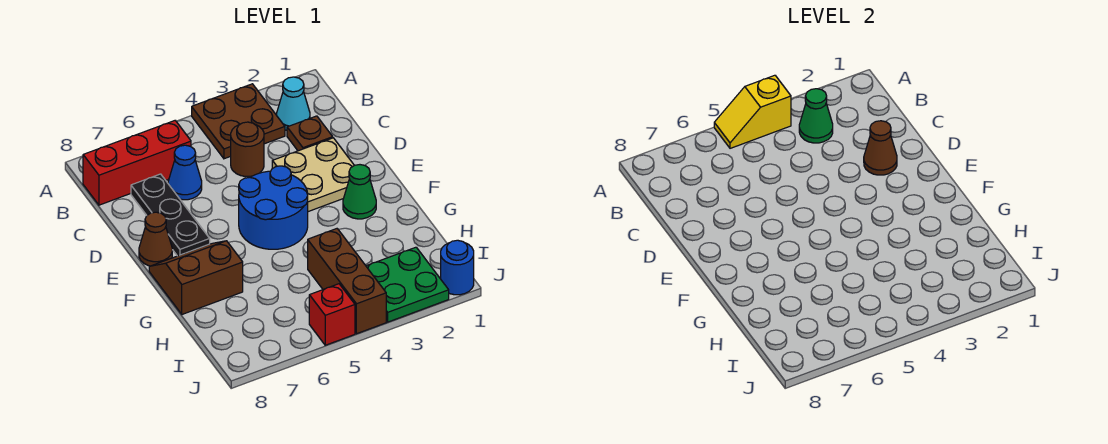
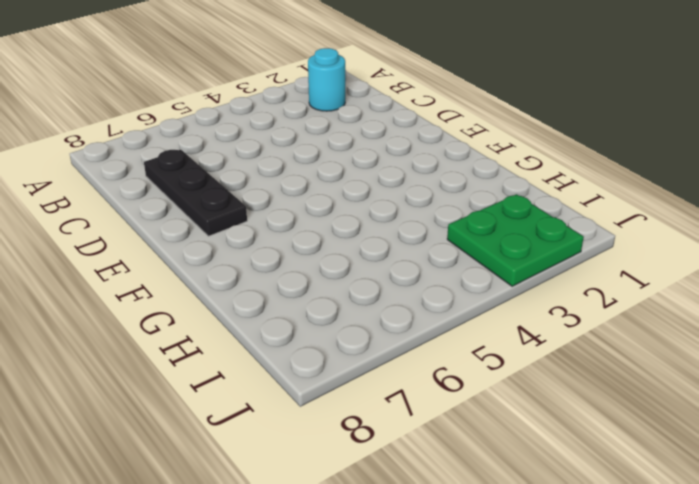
cyan round brick B2 level 1 -> cyan cone B2 level 1
none -> brown plate A3:B4 level 1
none -> red brick B6:B8 level 1
none -> brown plate C2 level 1

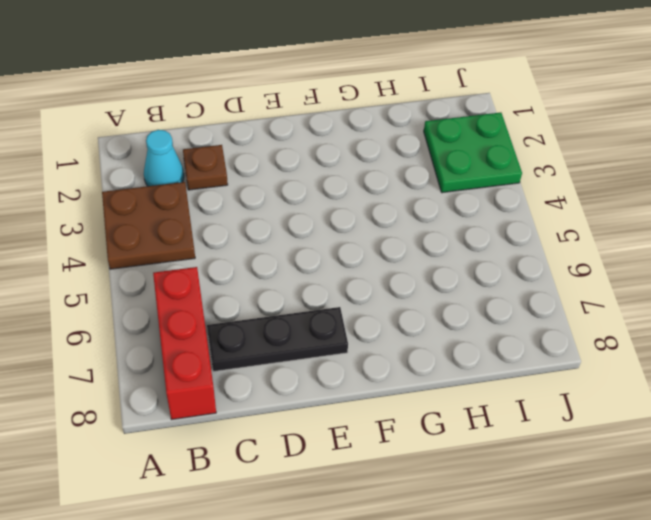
none -> brown round brick C4 level 1
none -> blue cone C6 level 1
none -> tan plate D2:E3 level 1

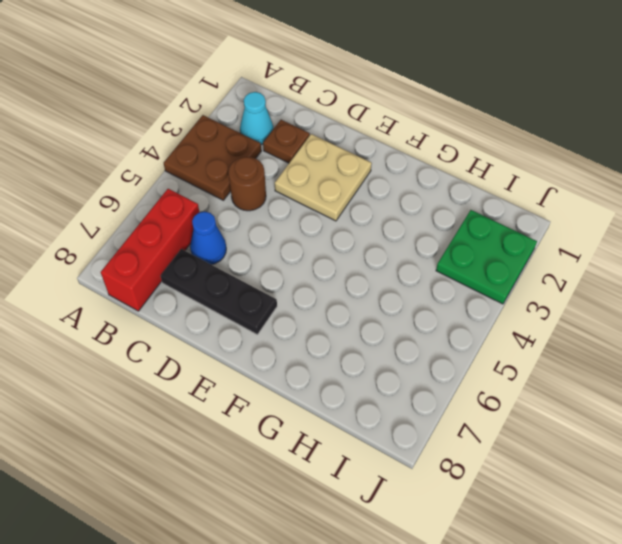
none -> blue round brick E4:F5 level 1
none -> brown cone E8 level 1
none -> green cone F2 level 1

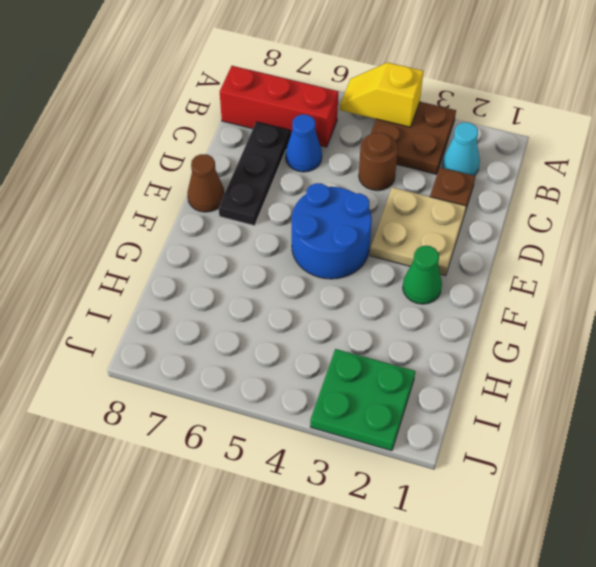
none -> brown slope F7:G8 level 1 top G
none -> brown brick H4:J4 level 1
none -> blue round brick J1 level 1

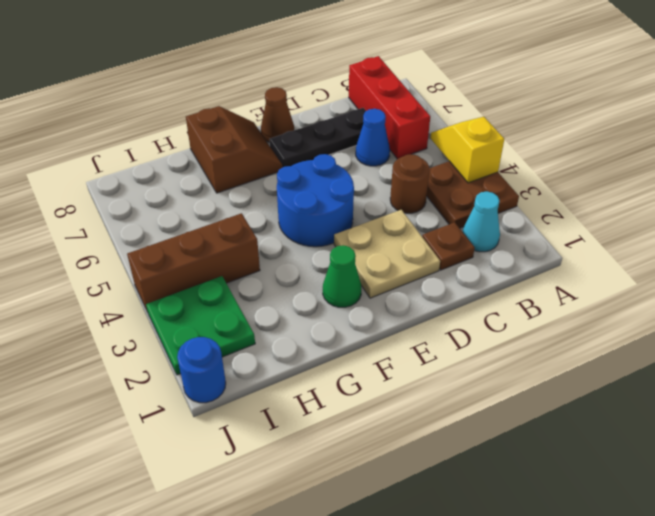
none -> red brick J5 level 1
none -> green cone B3 level 2
none -> brown cone D2 level 2

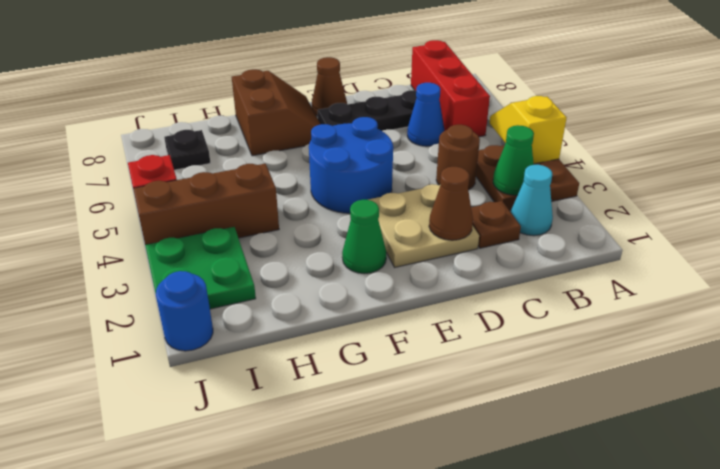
black plate I7 level 1 -> none

